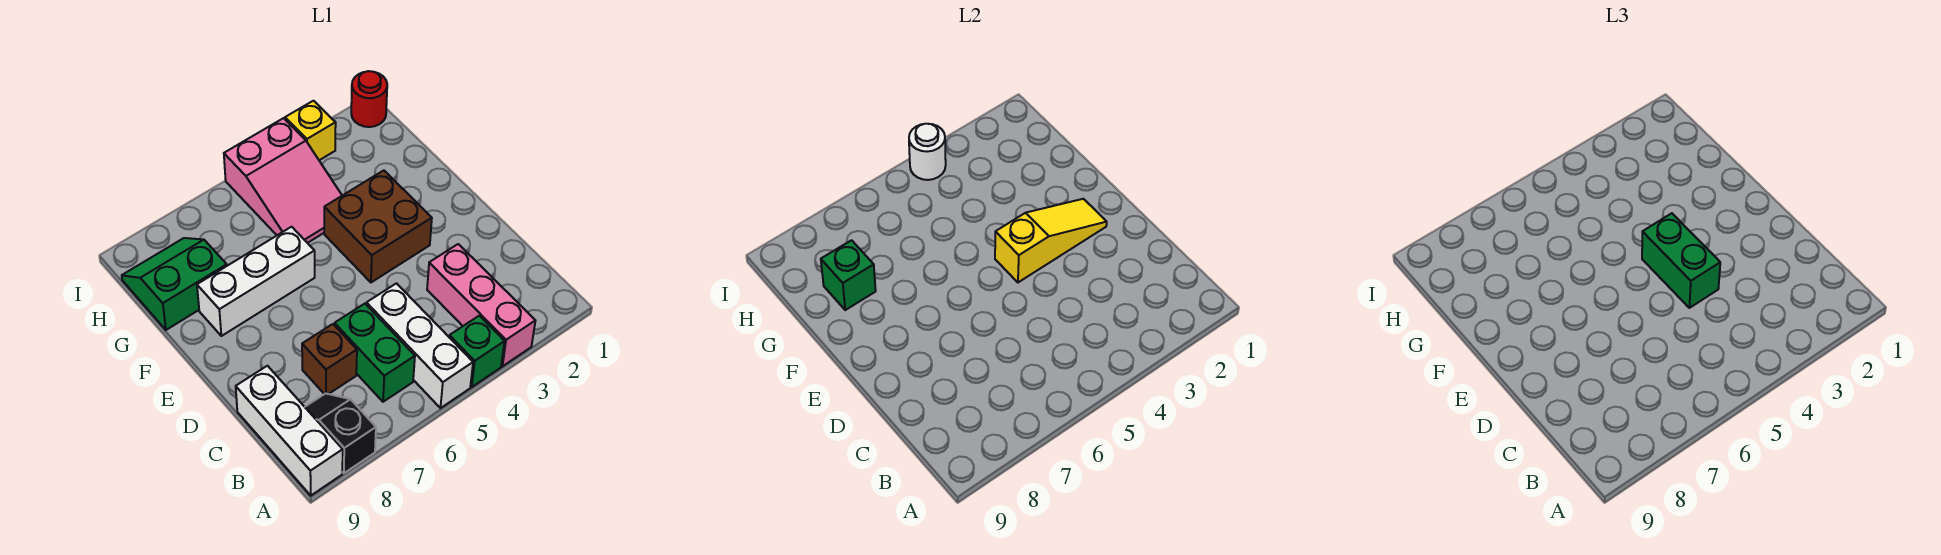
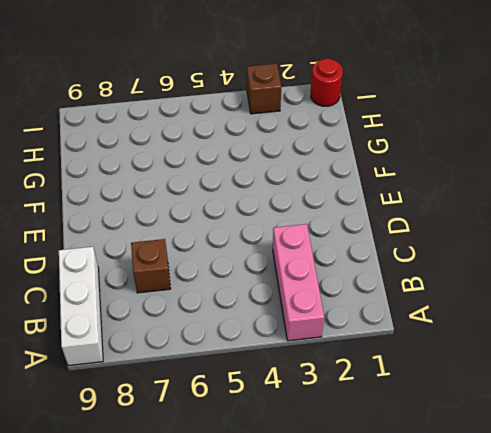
brown brick I3 level 1 -> yellow brick I3 level 1
none -> green brick A4 level 1
none -> white brick A5:C5 level 1
none -> black slope A8:B8 level 1 top A

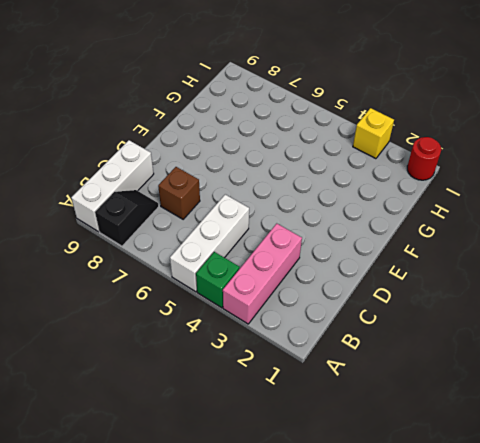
none -> green brick B6:C6 level 1
none -> brown brick E3:F4 level 1
none -> white brick F6:F8 level 1

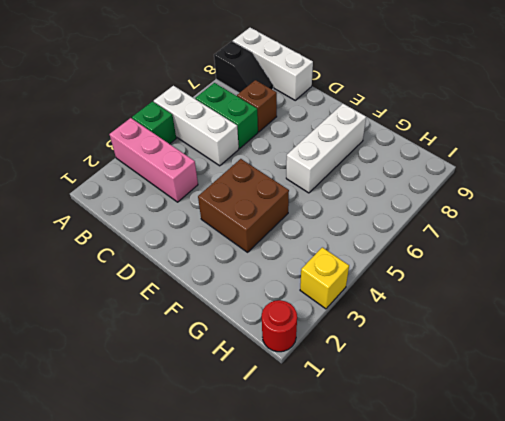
none -> pink slope G4:I5 level 1 top I
none -> green slope G8:H9 level 1 top G
none -> yellow slope E2:E4 level 2 top 4

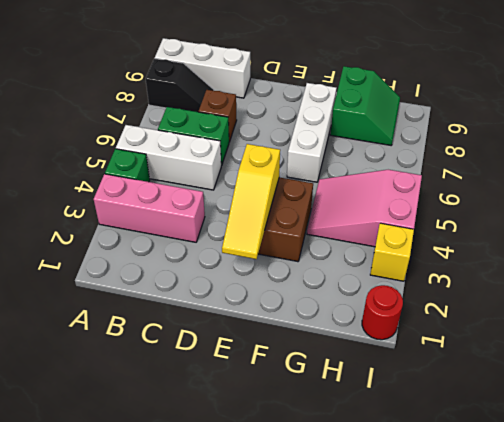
none -> green brick G8 level 2
none -> white round brick I4 level 2
none -> green brick D4:E4 level 3

